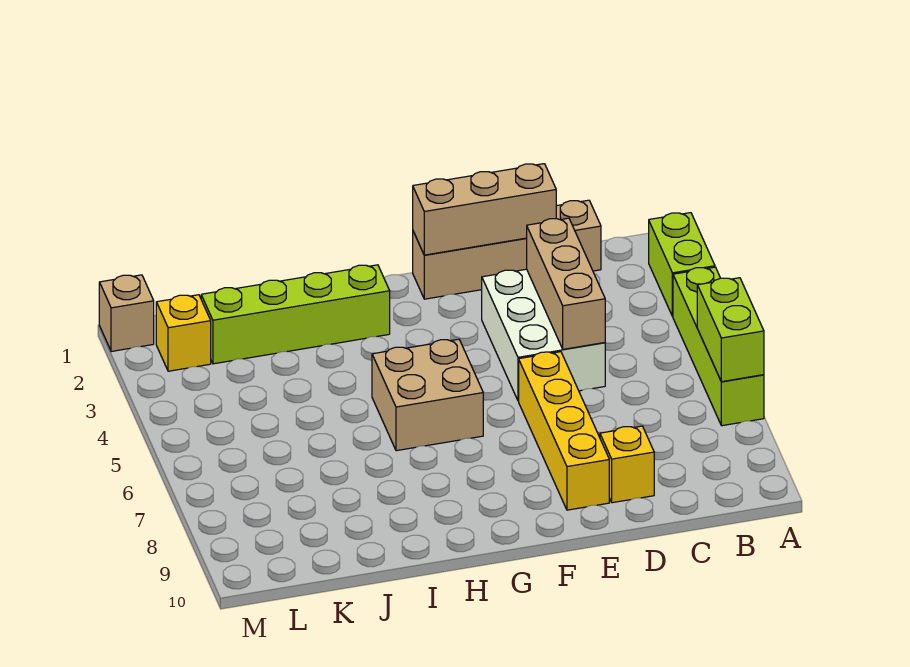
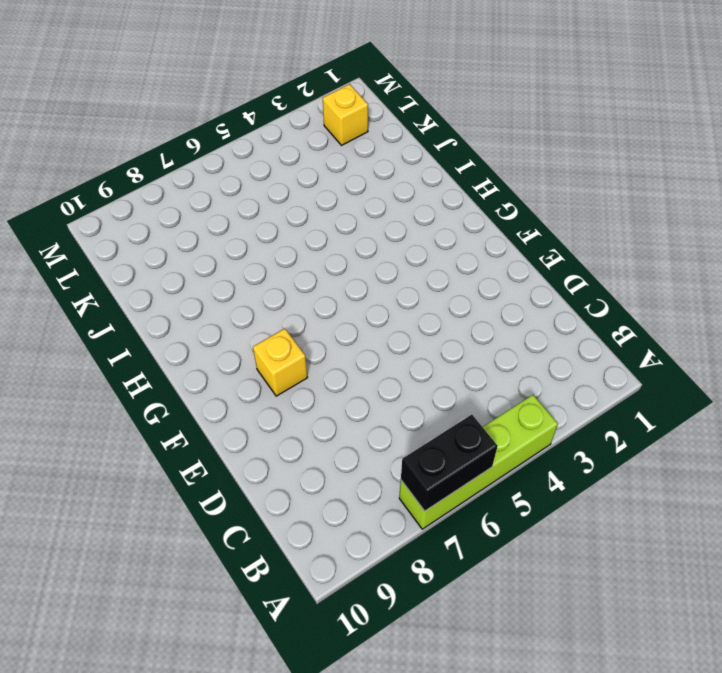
black brick A6:A7 level 2 -> lime brick A6:A7 level 2
yellow brick F8 level 1 -> yellow brick D9 level 1
none -> lime brick A2:A3 level 1
none -> tan brick C1:F1 level 1
none -> white brick D3:E5 level 1

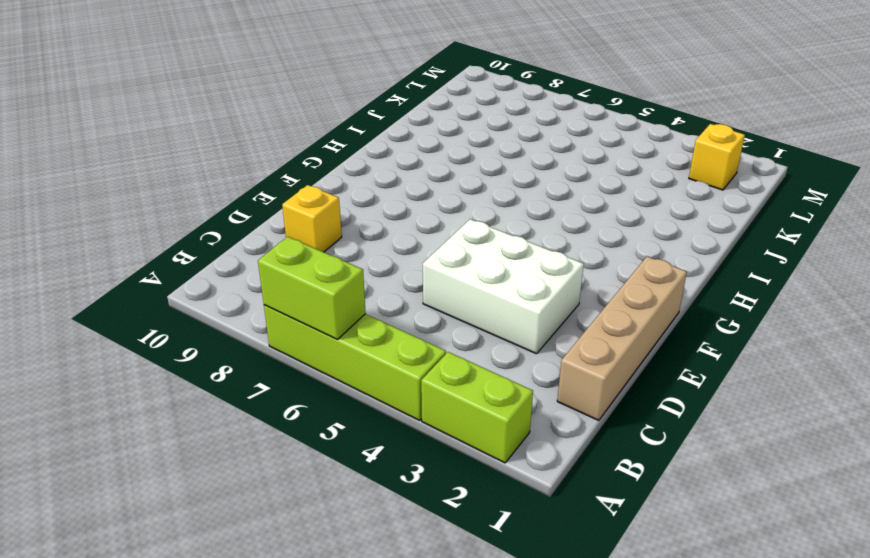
none -> yellow brick E6:E9 level 1
none -> tan brick G5:H6 level 1
none -> lime brick H2:K2 level 1

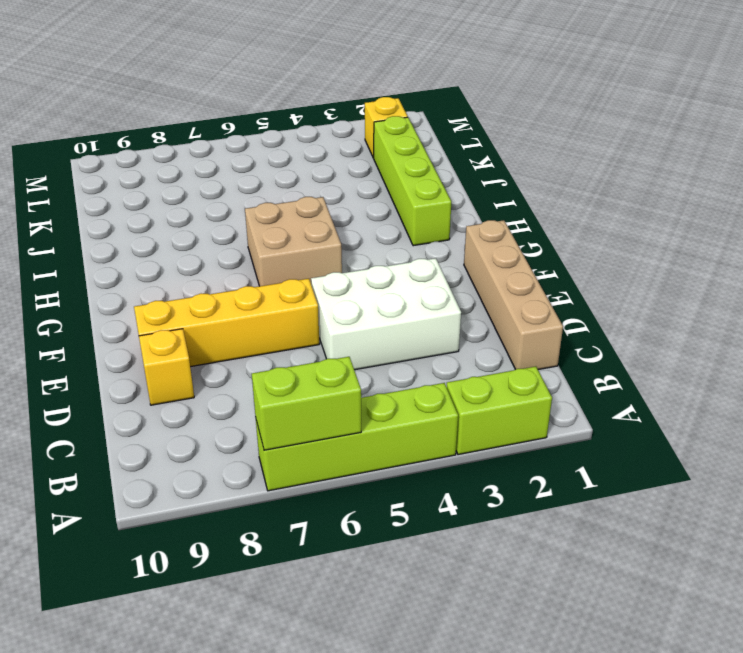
none -> tan brick M1 level 1
none -> tan brick D1:F1 level 2
none -> tan brick D3:D5 level 2

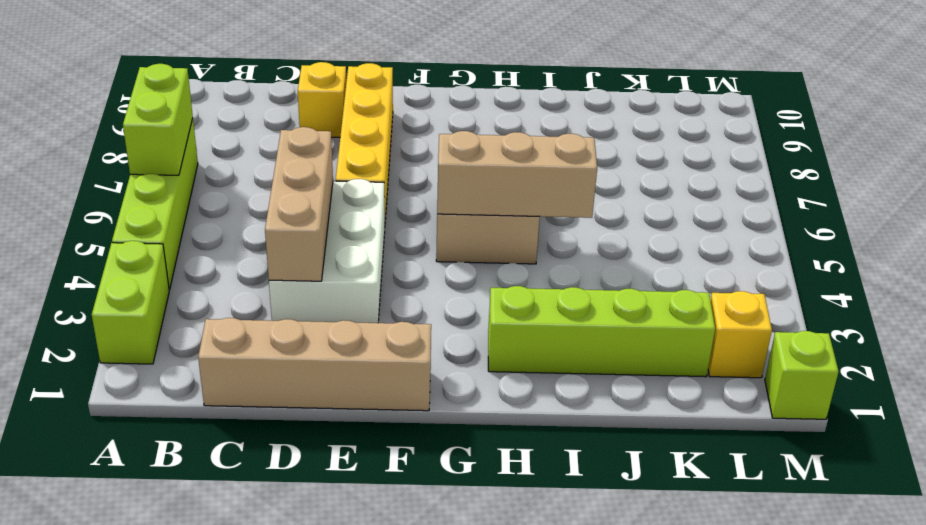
tan brick G5:I5 level 2 -> tan brick D1:F1 level 2
lime brick M1 level 1 -> tan brick M1 level 1

